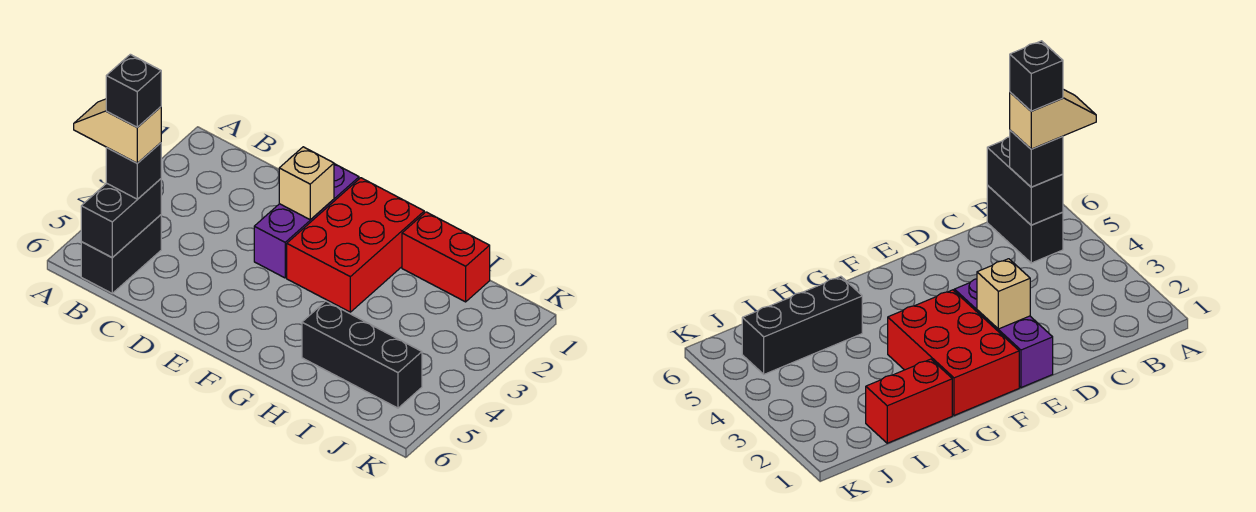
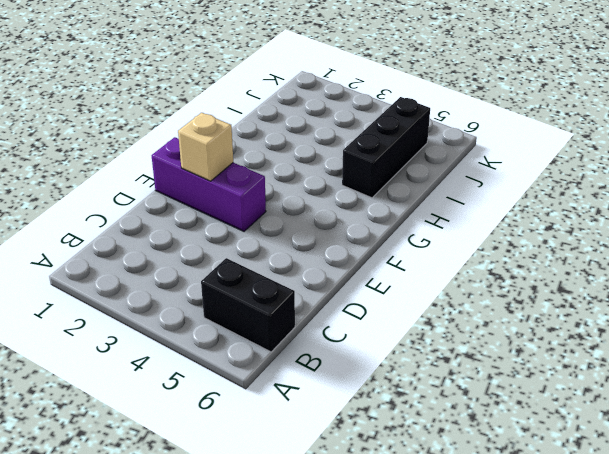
none -> red brick F1:G3 level 1
none -> red brick H1:I1 level 1

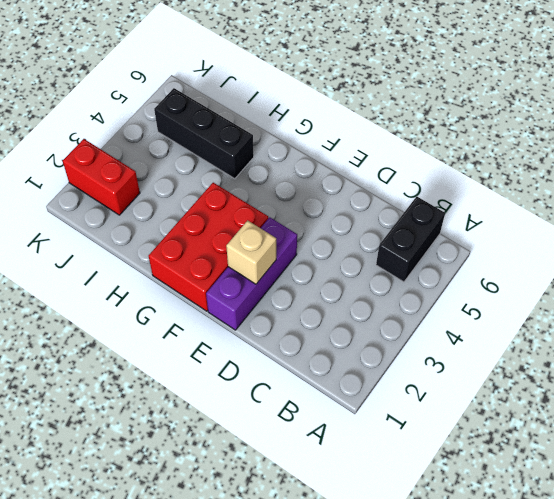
red brick J2:K2 level 1 -> red brick H1:I1 level 1
none -> black brick B5:B6 level 2
none -> black brick B5 level 3

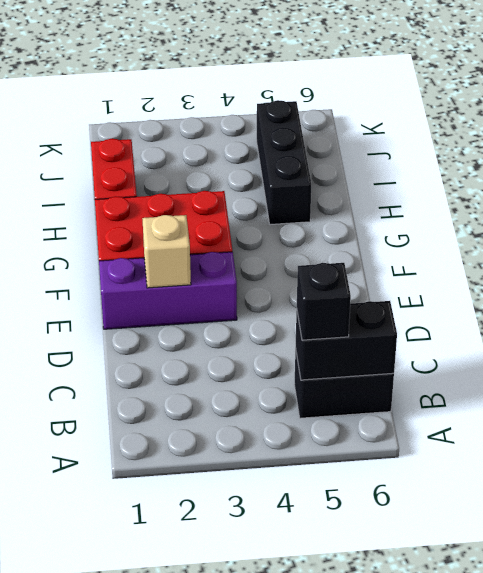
none -> tan slope A5:B5 level 4 top B
none -> black brick B5 level 5

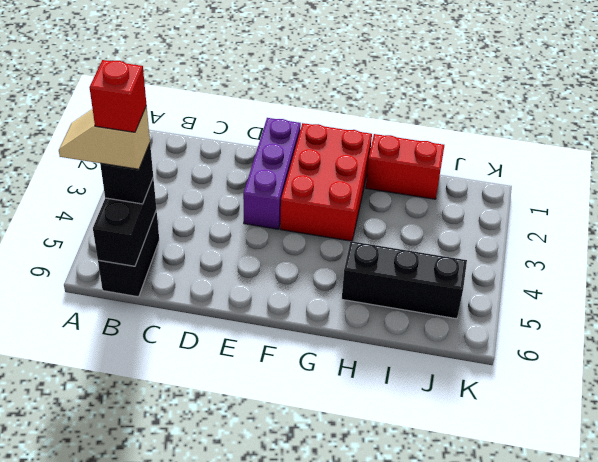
red brick B5 level 5 -> black brick B5 level 5
none -> tan brick E2 level 2

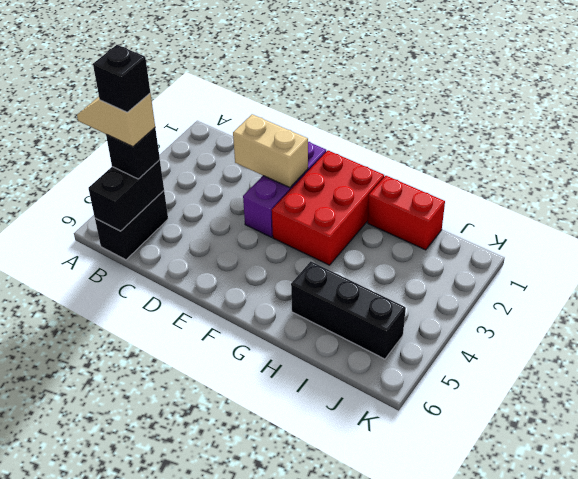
tan brick D2:E2 level 2 -> tan brick E2 level 2

